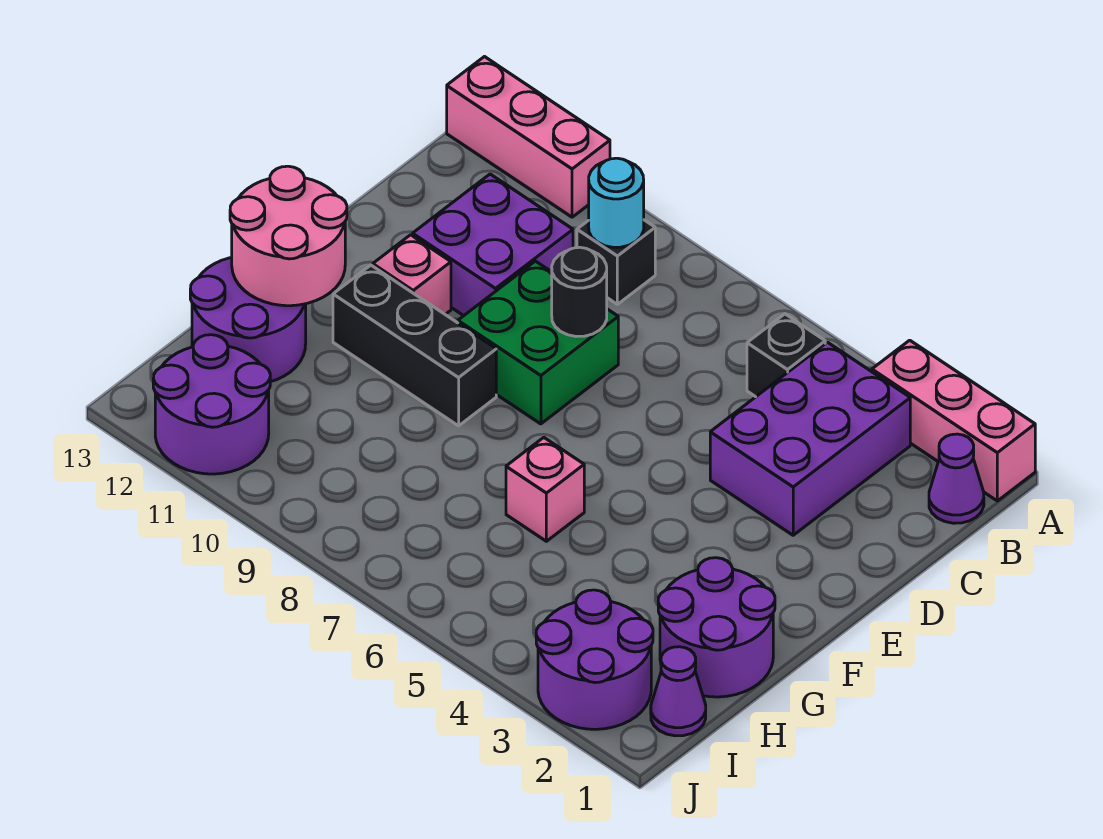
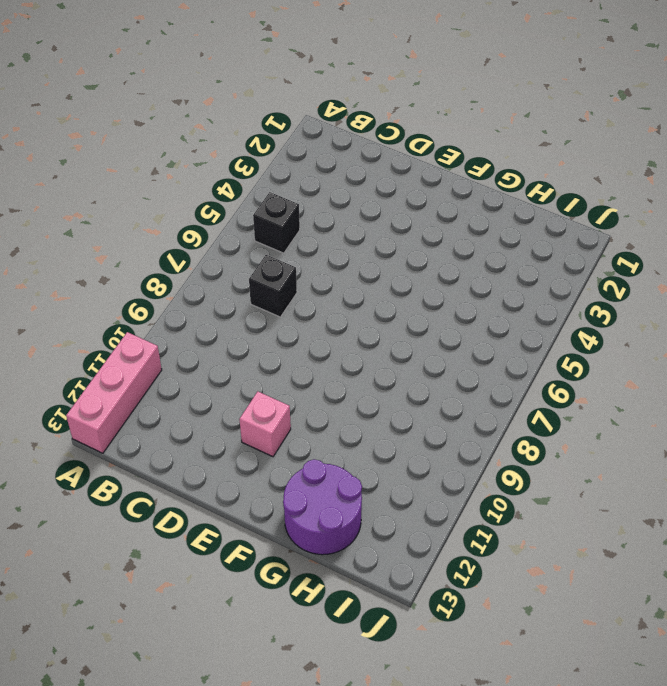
black brick C7 level 1 -> black brick B9 level 1
none -> pink brick A1:A3 level 1
none -> purple cone B1 level 1
none -> purple brick B3:D4 level 1

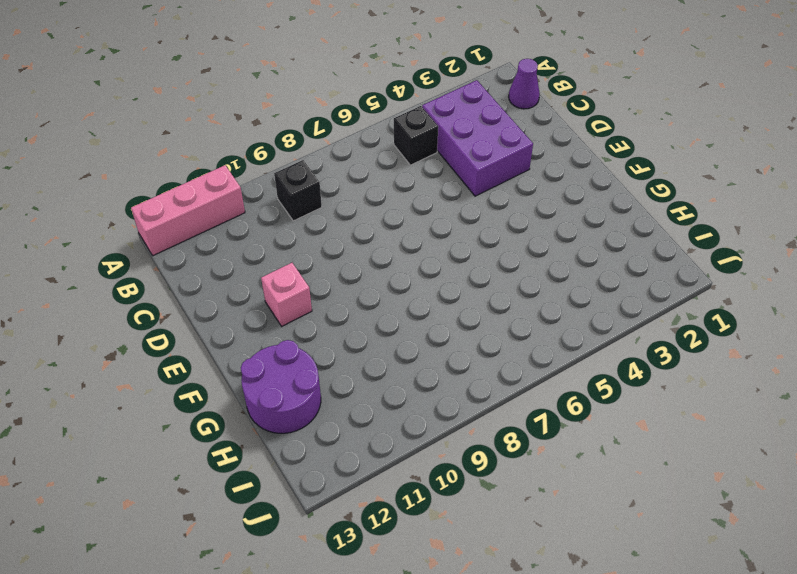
none -> pink brick A1:A3 level 1
none -> purple brick C10:D11 level 1
none -> green brick D8:E9 level 1

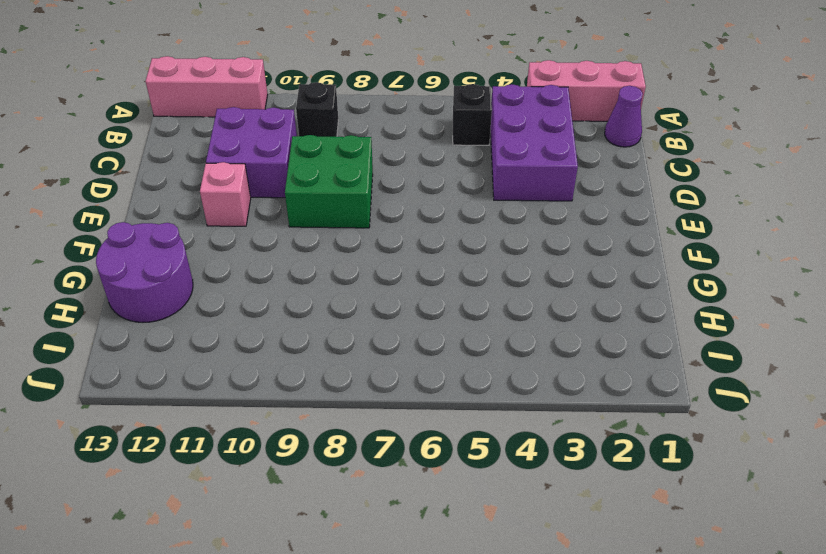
none -> black brick F9:F11 level 1
none -> purple round brick G1:H2 level 1
none -> pink brick G6 level 1

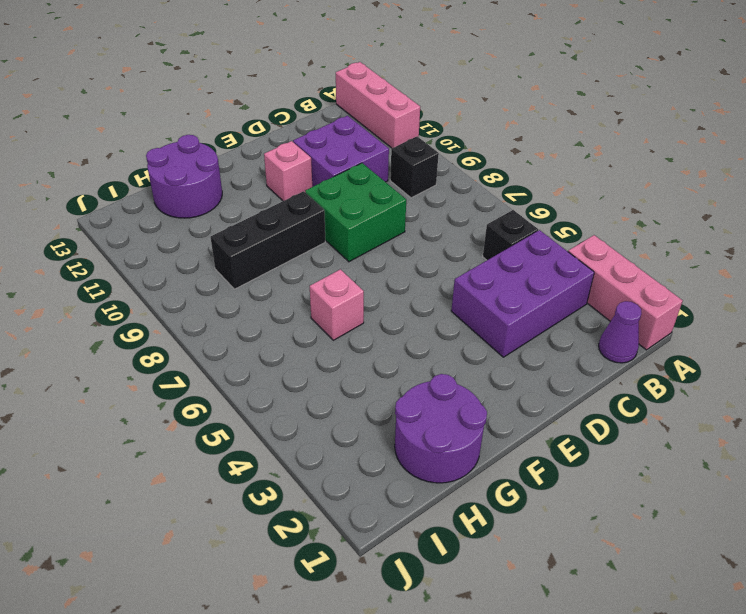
black brick F9:H9 level 1 -> black brick F9:F11 level 1
none -> purple cone I1 level 1
none -> purple round brick I2:J3 level 1
none -> purple round brick I11:J12 level 1

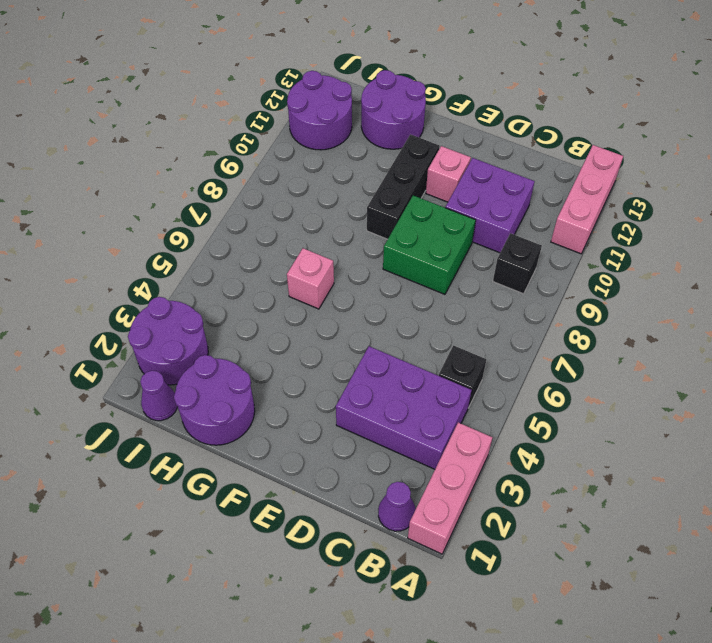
none -> cyan round brick B9 level 2
none -> black round brick D8 level 2
none -> pink round brick F12:G13 level 2

